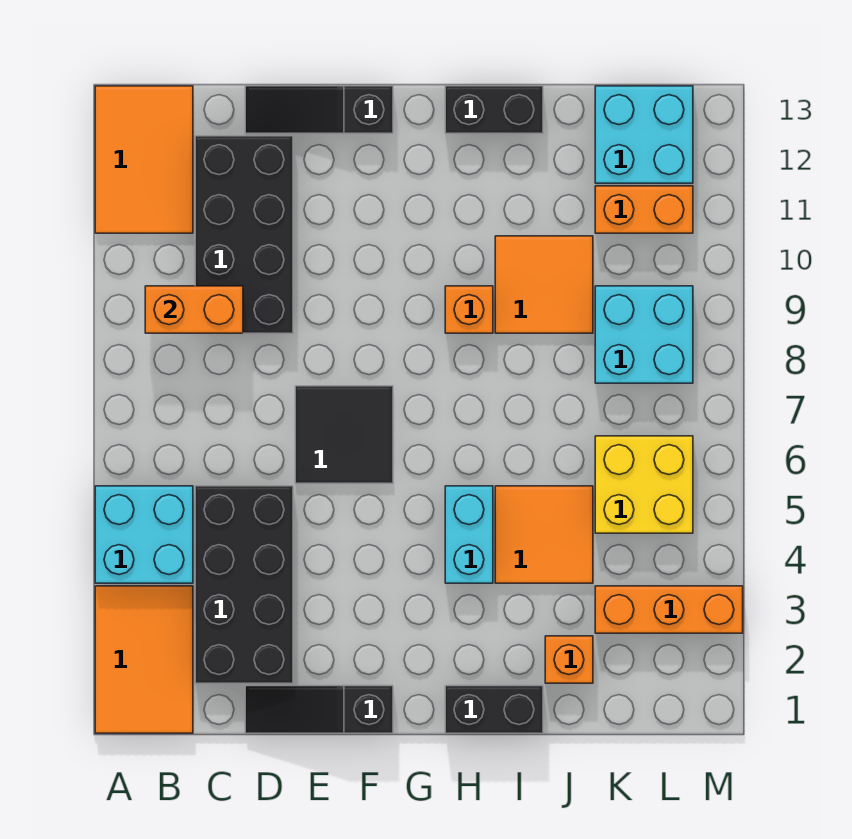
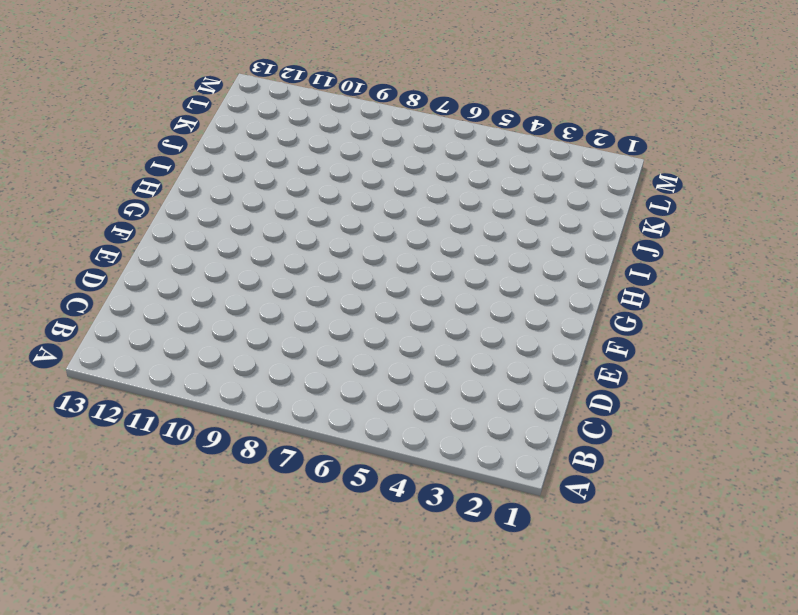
none -> orange tile A1:B3 level 1
none -> cyan brick A4:B5 level 1
none -> orange tile A11:B13 level 1

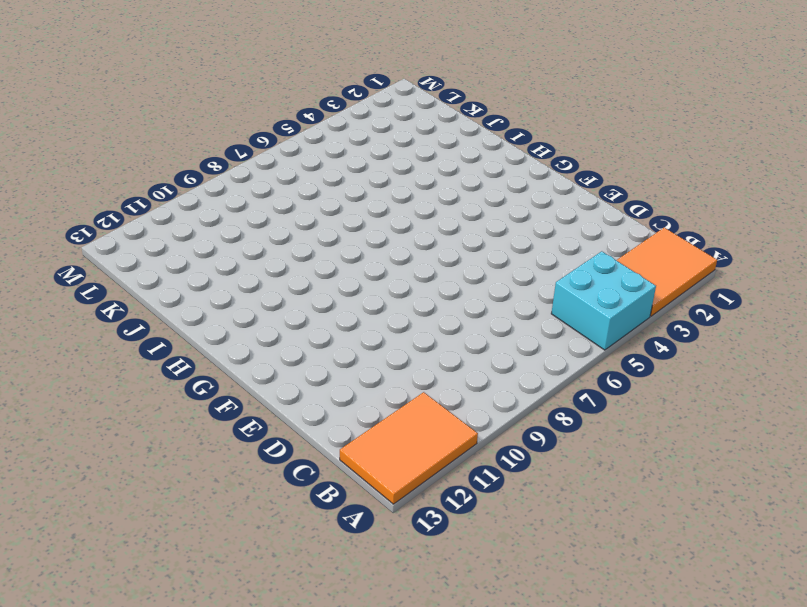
none -> black brick C2:D5 level 1
none -> black brick C9:D12 level 1
none -> black slope D1:F1 level 1 top F

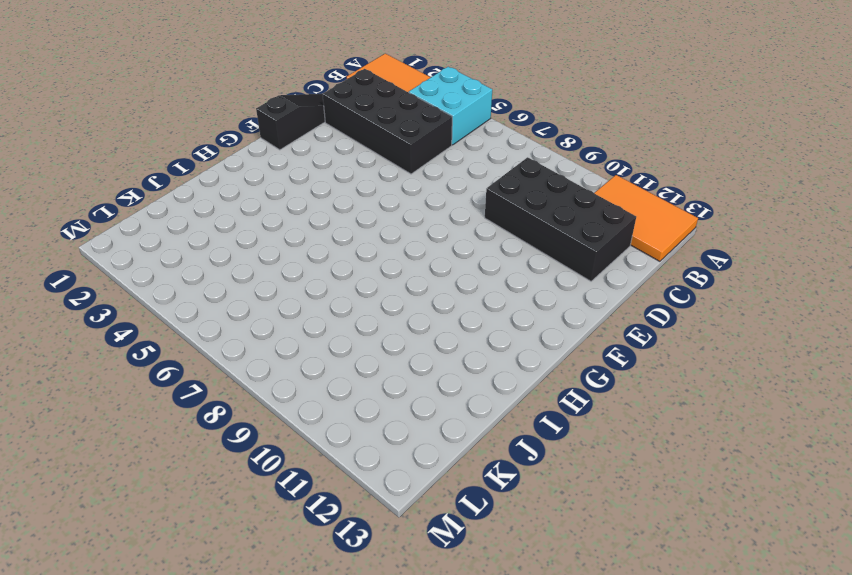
none -> black slope D13:F13 level 1 top F
none -> black tile E6:F7 level 1
none -> black brick H1:I1 level 1

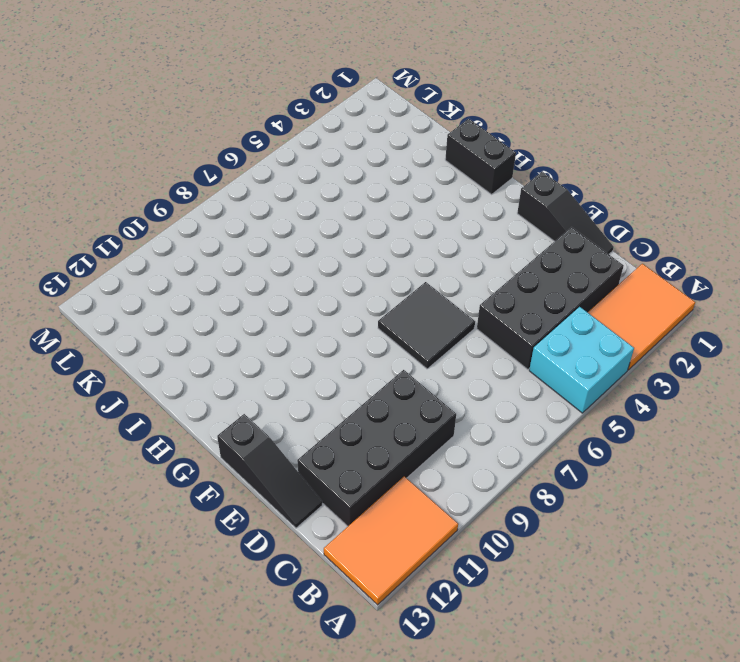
none -> cyan brick H4:H5 level 1
none -> orange brick H9 level 1
none -> black brick H13:I13 level 1

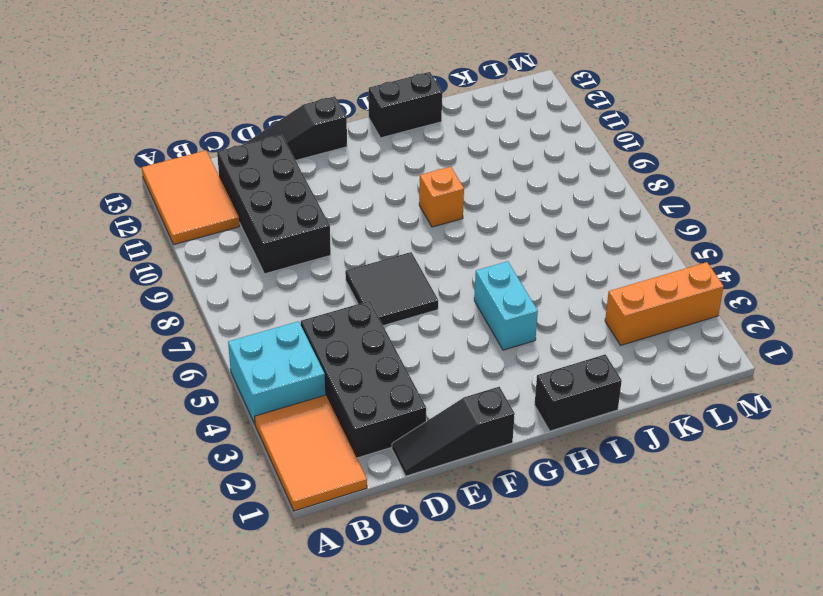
none -> orange tile I4:J5 level 1
none -> orange tile I9:J10 level 1
none -> orange brick J2 level 1

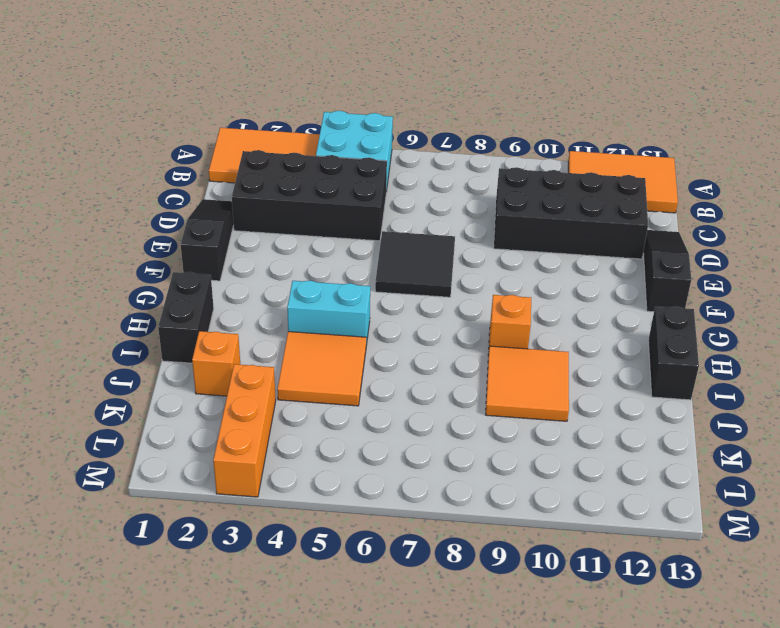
none -> yellow brick K5:L6 level 1
none -> cyan brick K8:L9 level 1
none -> orange brick K11:L11 level 1

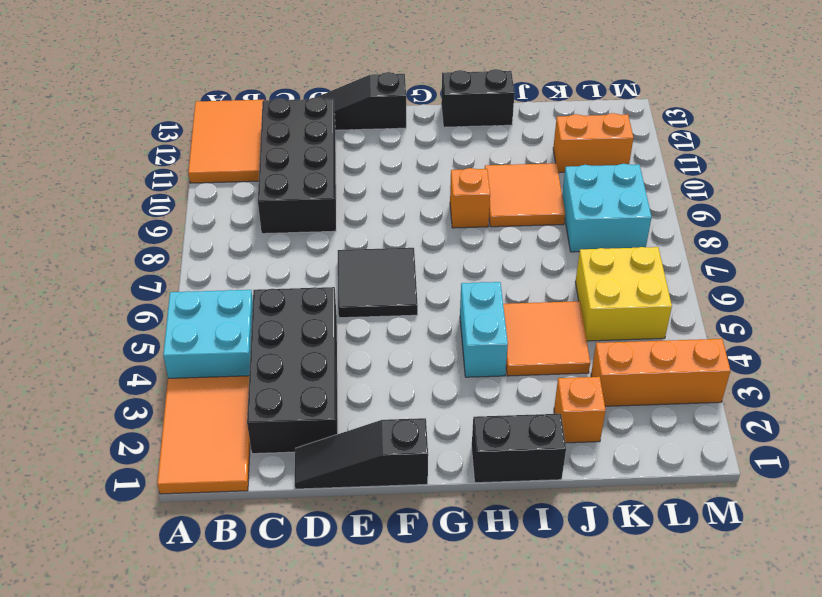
none -> cyan brick K12:L13 level 1
none -> orange brick B9:C9 level 2

